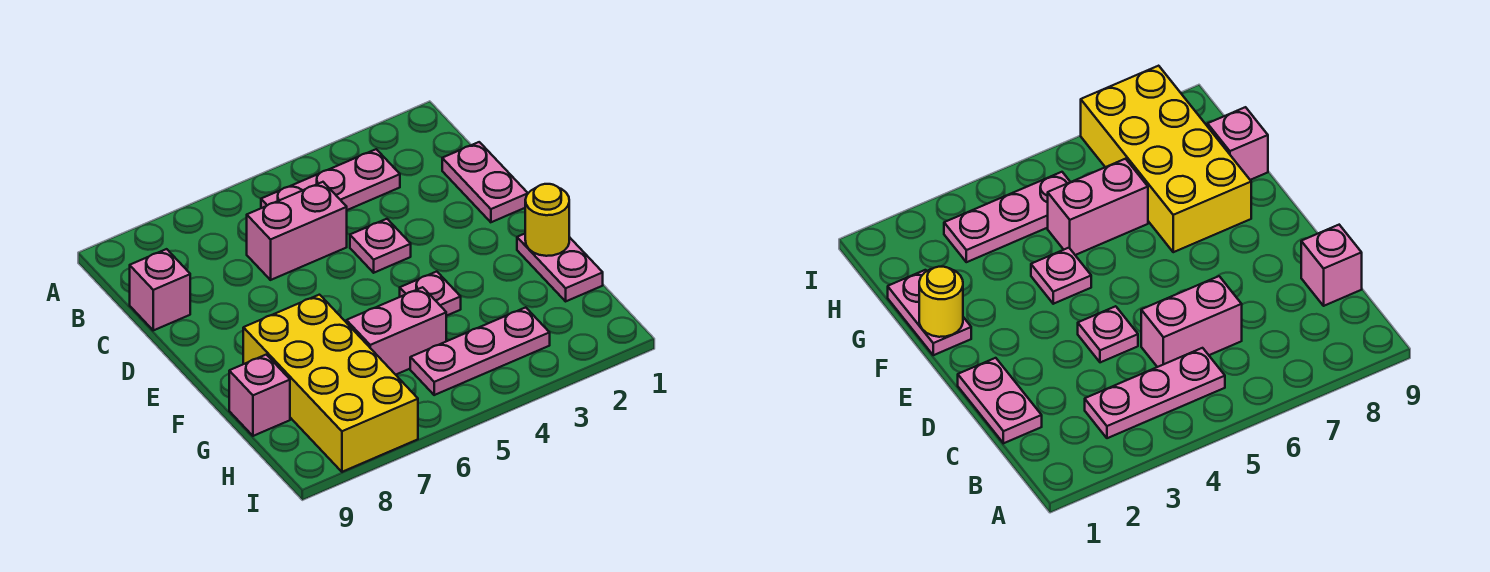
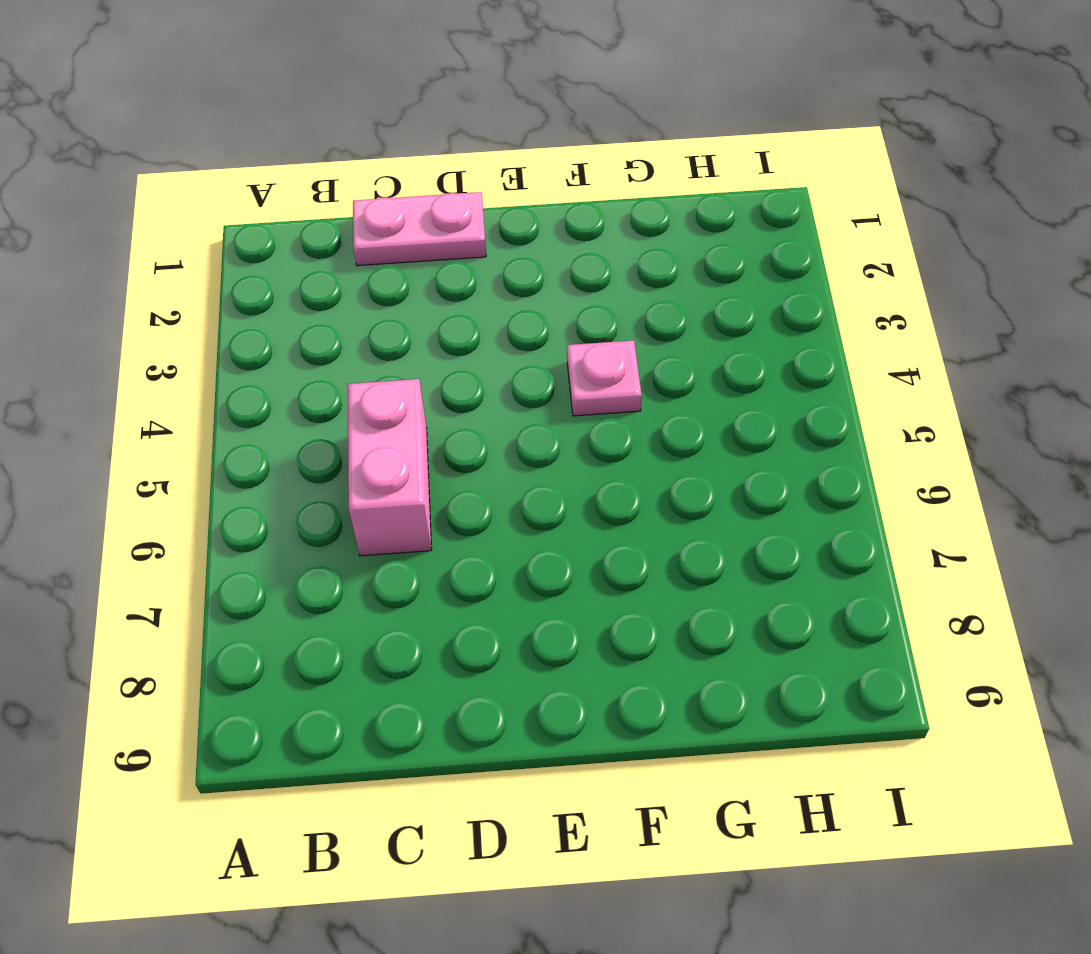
none -> pink plate B3:B5 level 1
none -> pink brick C9 level 1
none -> pink plate D4 level 1

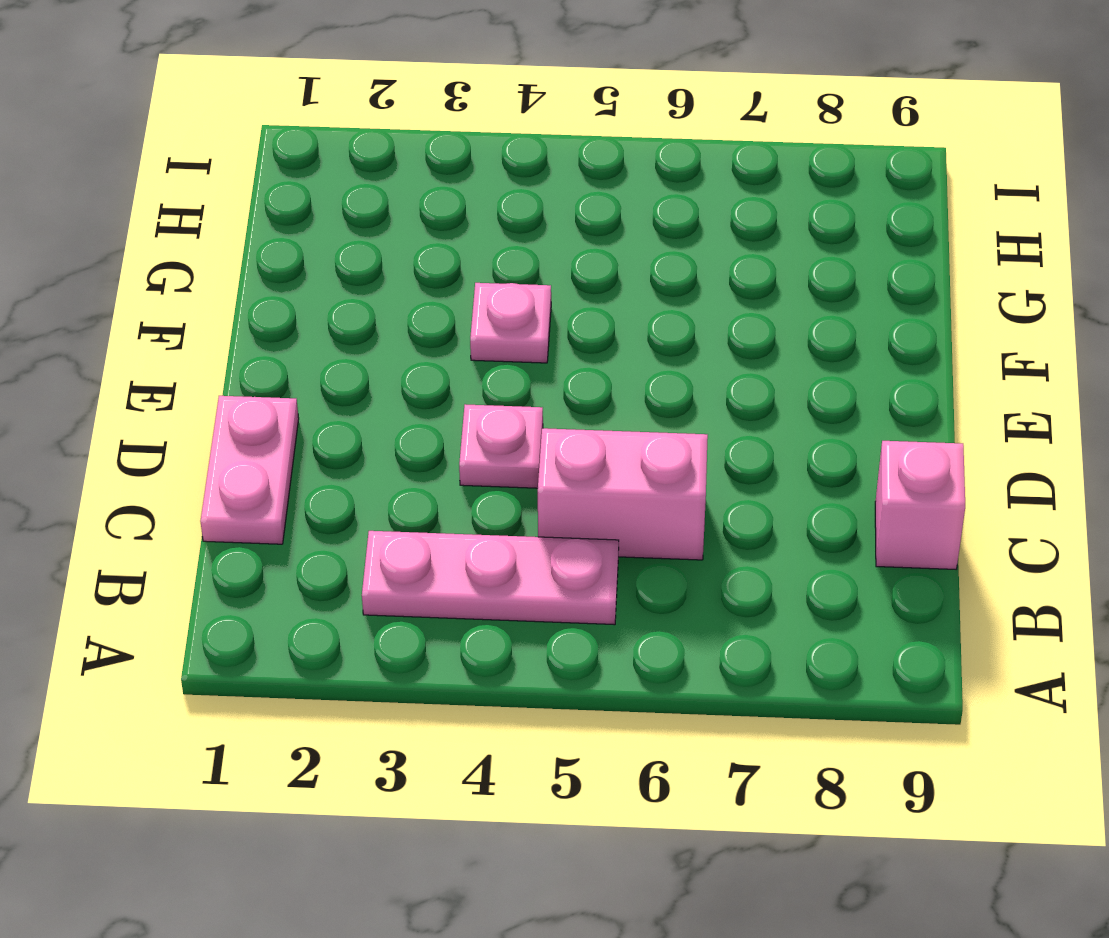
none -> pink plate F1:G1 level 1
none -> yellow brick F7:I8 level 1
none -> pink brick G5:G6 level 1

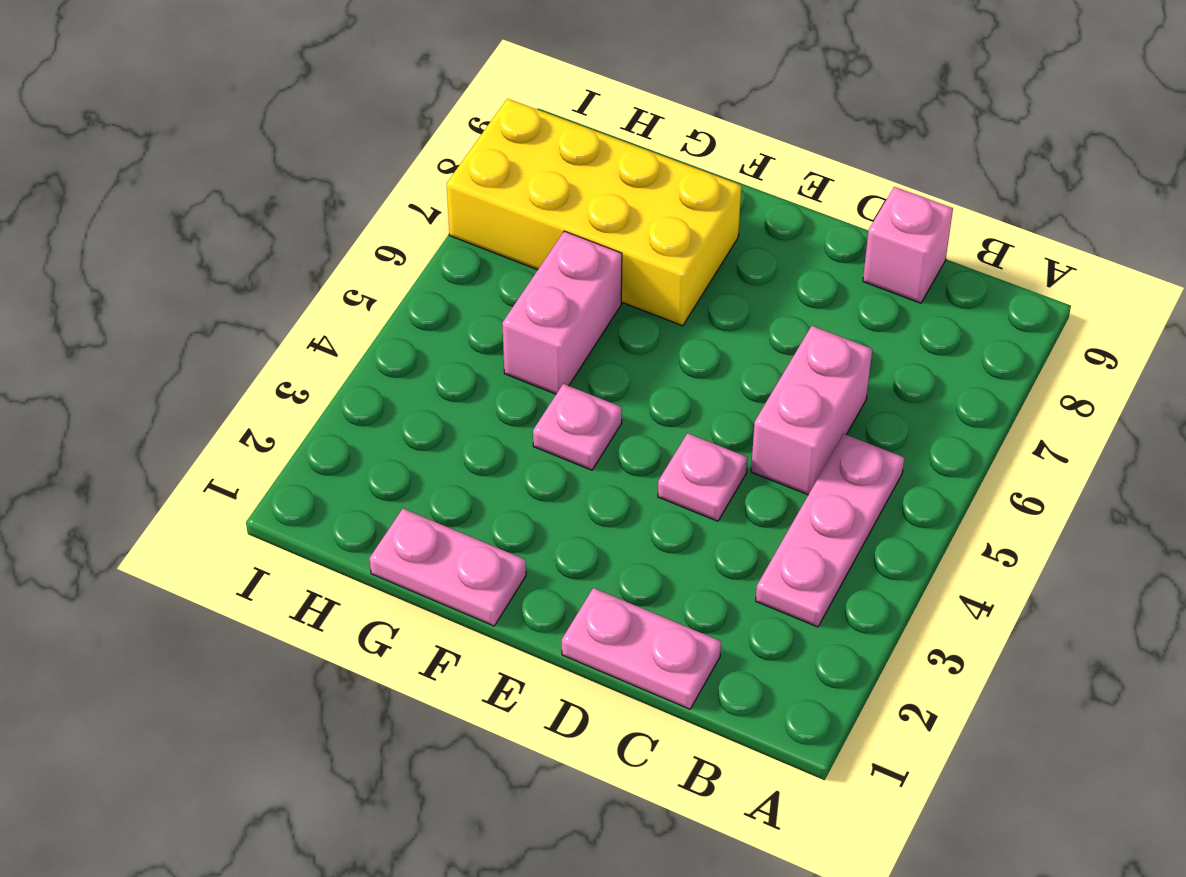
none -> pink brick G9 level 1
none -> pink plate H3:H5 level 1
none -> yellow round brick F1 level 2

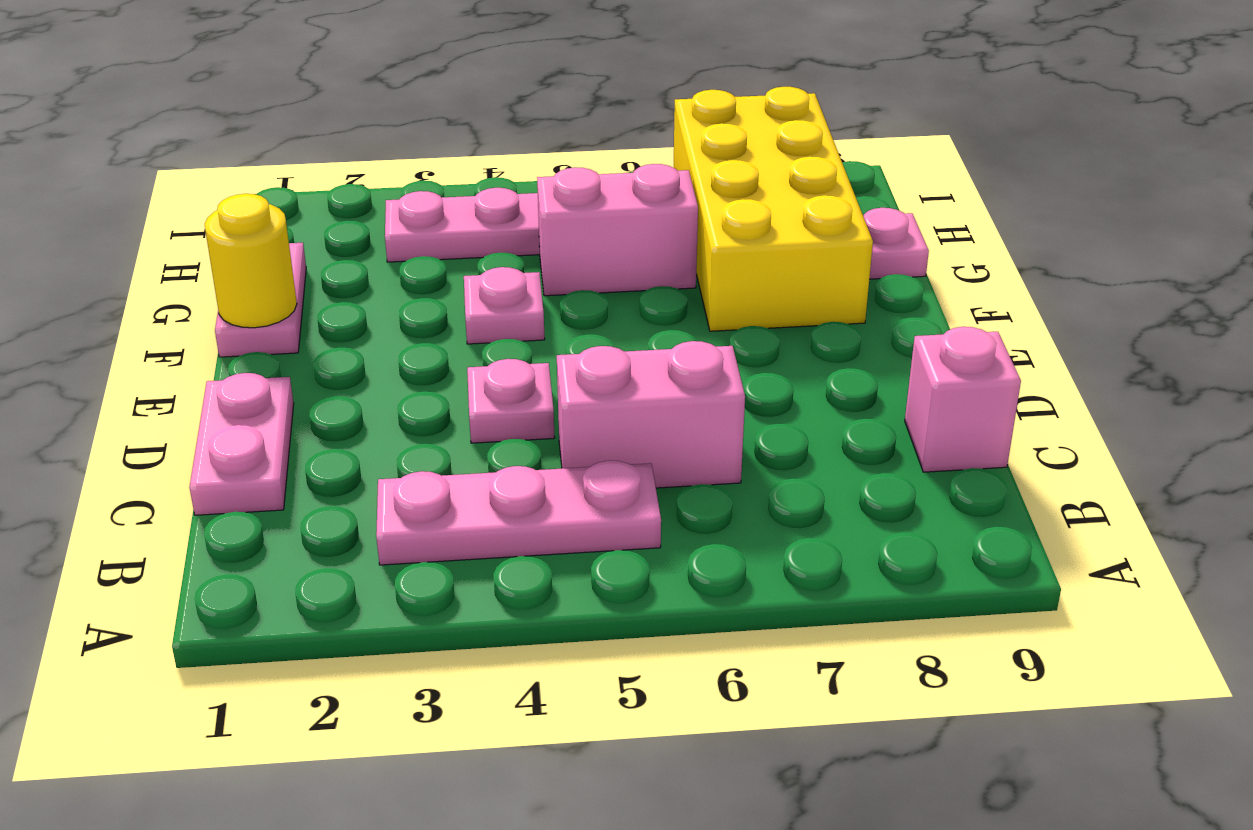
pink plate G9 level 1 -> pink brick G9 level 1

